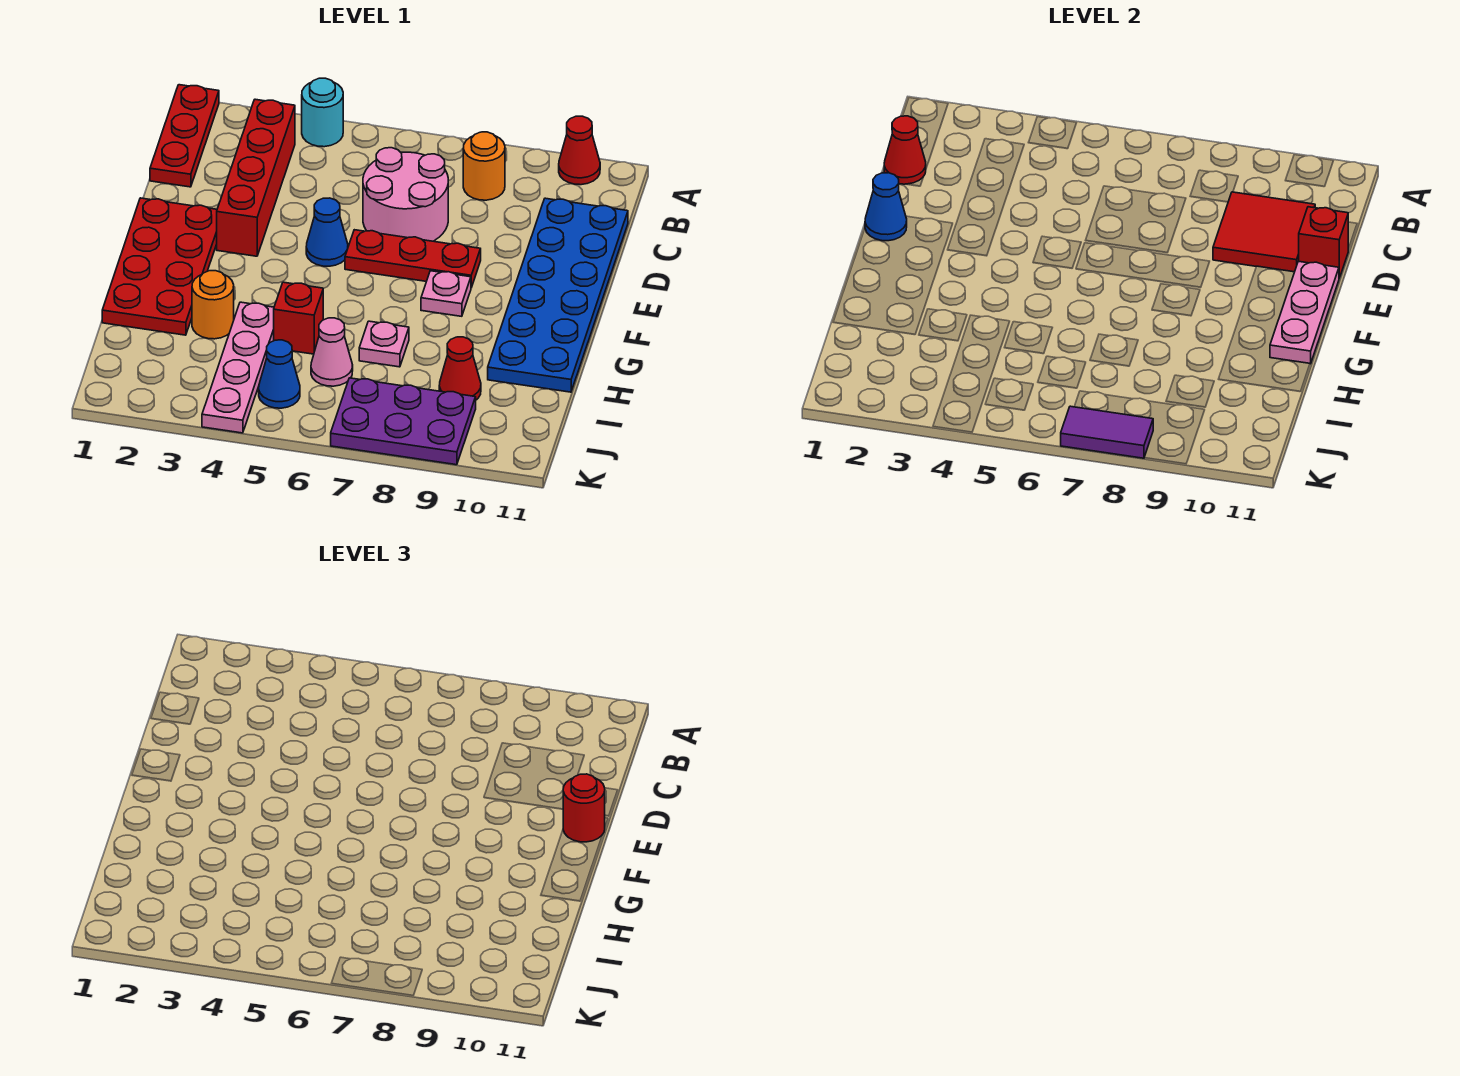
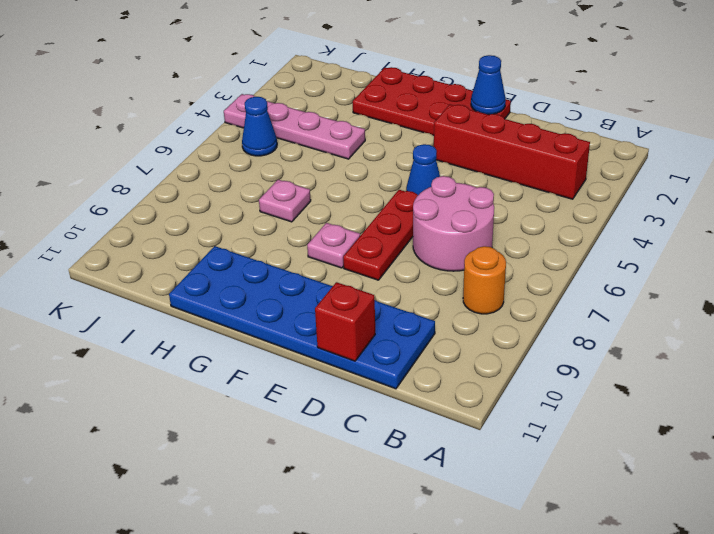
none -> red plate A1:C1 level 1
none -> cyan round brick A4 level 1
none -> red cone A10 level 1

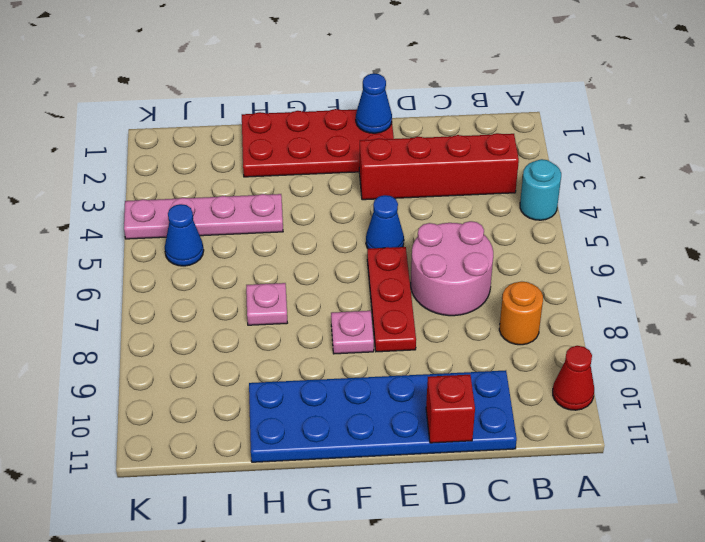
none -> red plate A1:C1 level 1
none -> orange round brick H3 level 1
none -> red brick H5 level 1

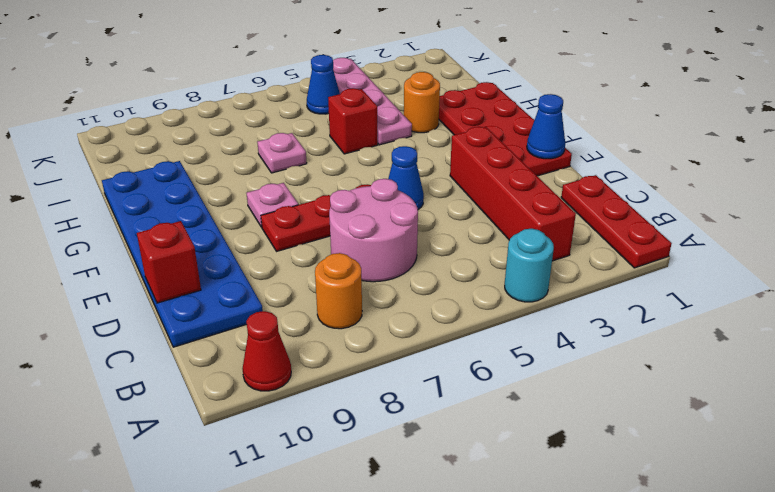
none -> pink cone I6 level 1
none -> red cone I9 level 1
none -> purple plate J7:K9 level 1

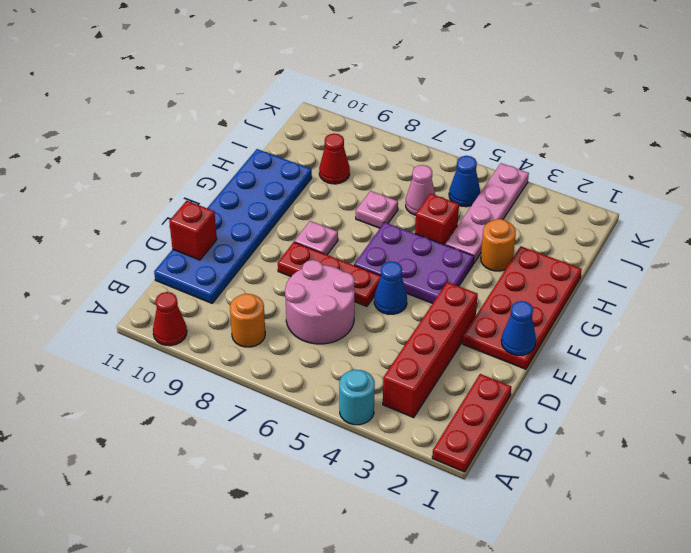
purple plate F4:G6 level 1 -> purple plate J7:K9 level 1
none -> red cone C1 level 2
none -> red tile C9:D10 level 2
none -> pink plate E11:G11 level 2

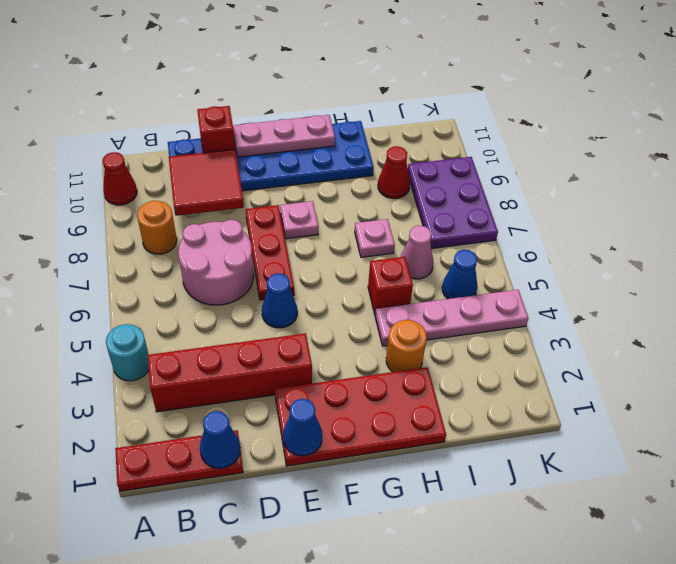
blue cone C1 level 2 -> red cone C1 level 2
none -> purple tile K7:K8 level 2
none -> red round brick E11 level 3

